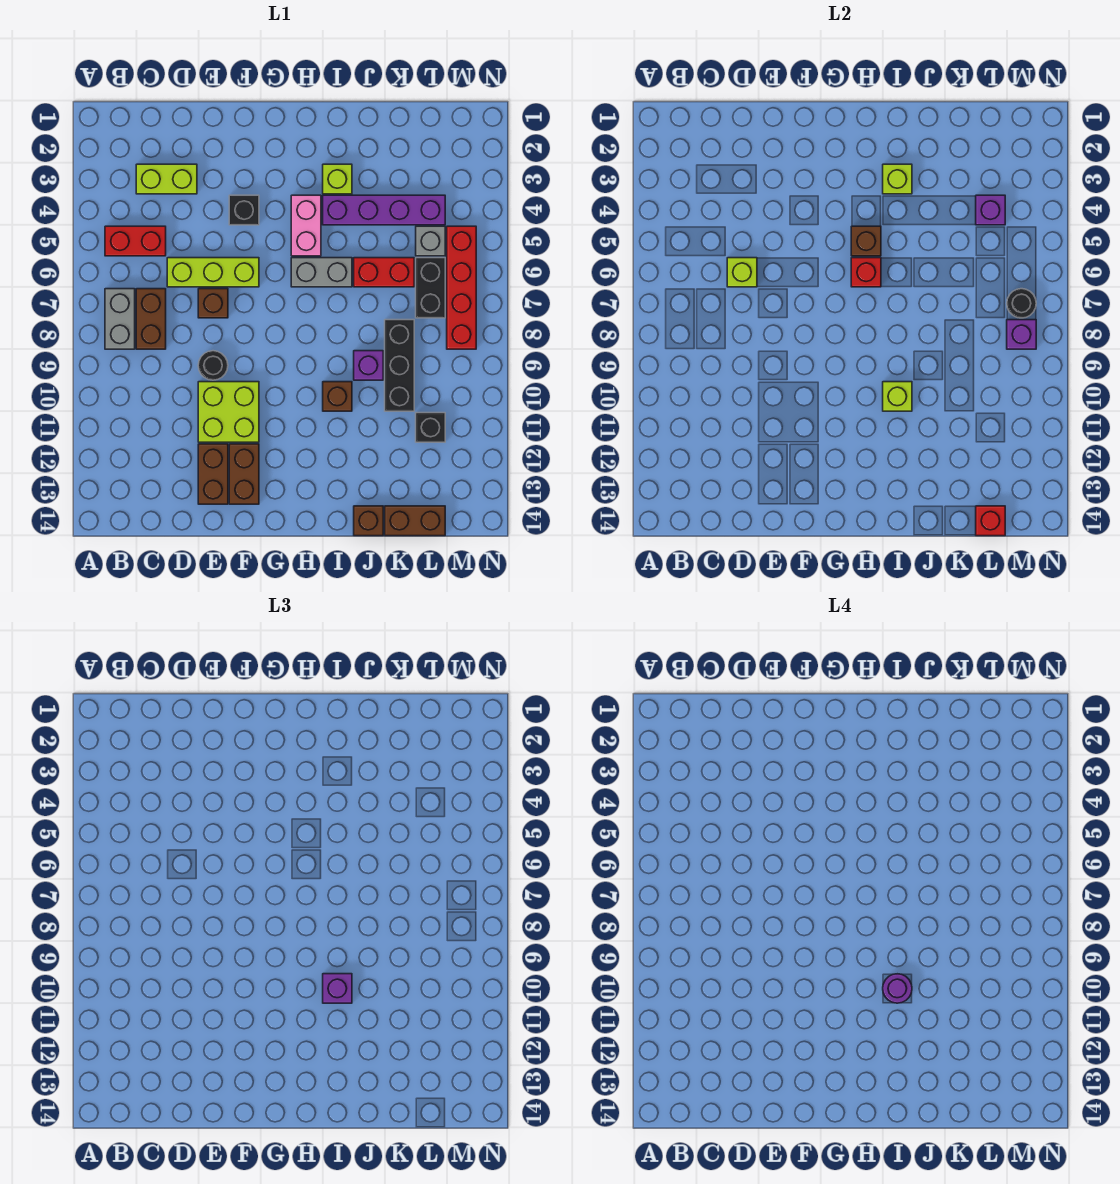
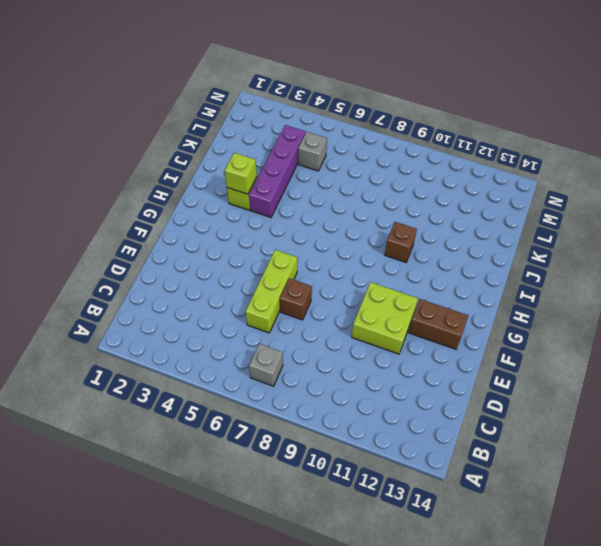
grey brick B7 level 1 -> grey brick B7:B8 level 1
none -> red brick B5:C5 level 1
none -> lime brick C3:D3 level 1
none -> brown brick C7:C8 level 1
none -> black round brick E9 level 1

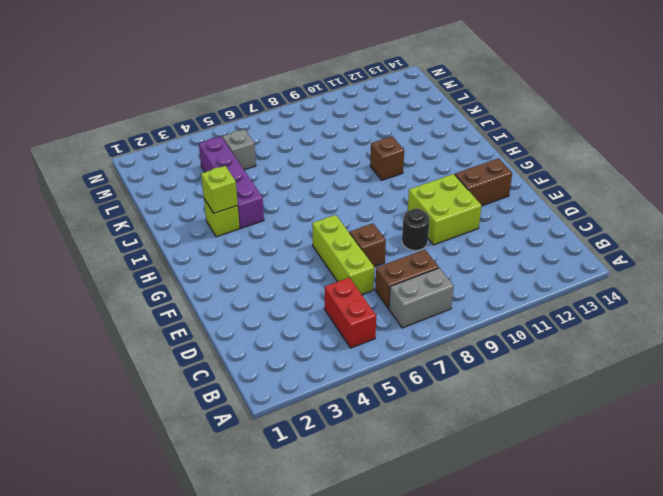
none -> lime brick C3:D3 level 1
none -> brown brick E12:E13 level 1
none -> black brick F4 level 1
none -> pink brick H4:H5 level 1

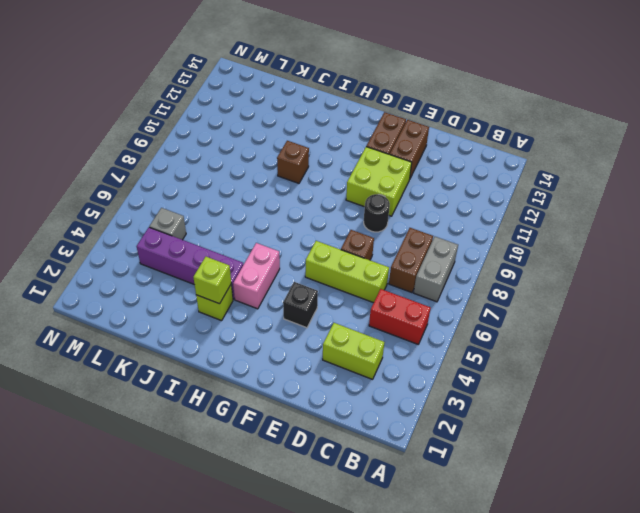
none -> grey brick H6:I6 level 1
none -> red brick J6:K6 level 1
none -> purple brick J9 level 1
none -> brown brick J14 level 1

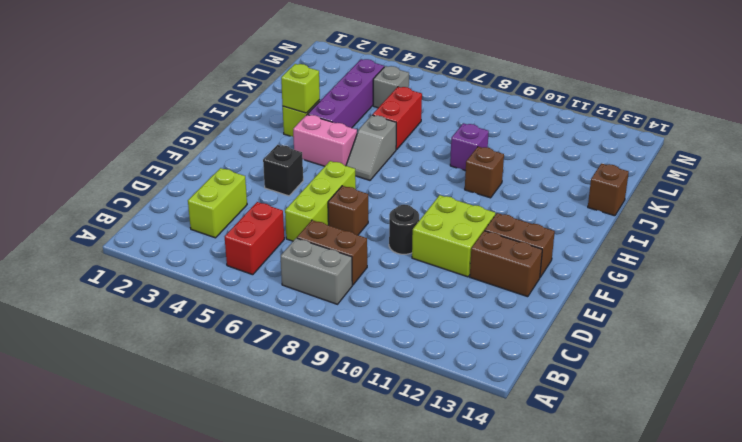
grey slope H6:I6 level 1 top I -> grey brick H6:I6 level 1
none -> black brick K8:K10 level 1
none -> brown brick K14:L14 level 1
none -> black brick L6:L7 level 1
none -> black brick L11 level 1

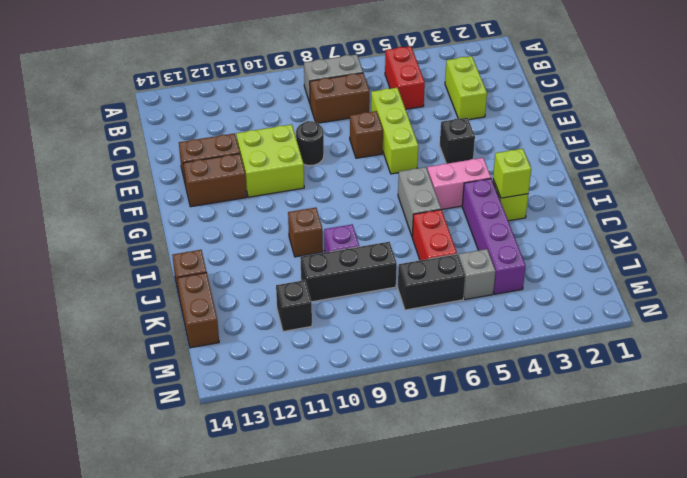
none -> red brick M5:M8 level 1
none -> lime brick D6 level 2
none -> brown brick H5 level 2
none -> red brick H6 level 2

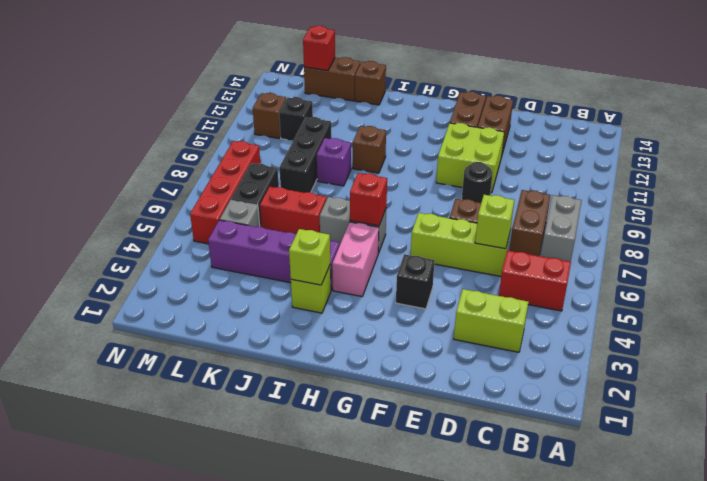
brown brick M11 level 1 -> brown brick H5 level 2
none -> lime brick I10 level 2
none -> purple brick L4 level 2
none -> black round brick M7 level 2
none -> purple brick M8 level 2

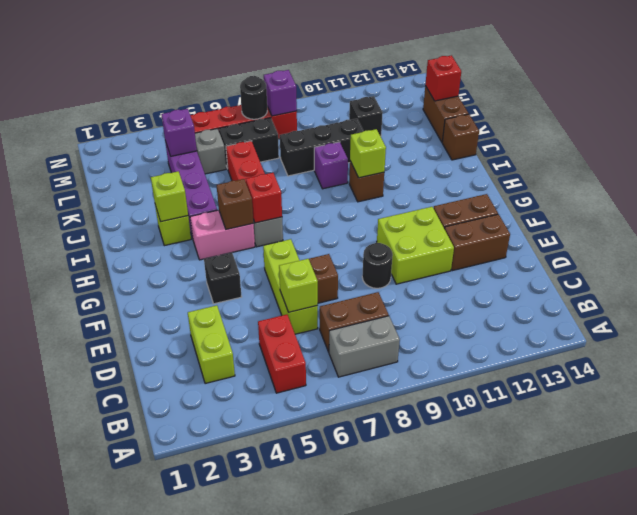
none -> purple brick I10 level 3
none -> purple round brick I10 level 4

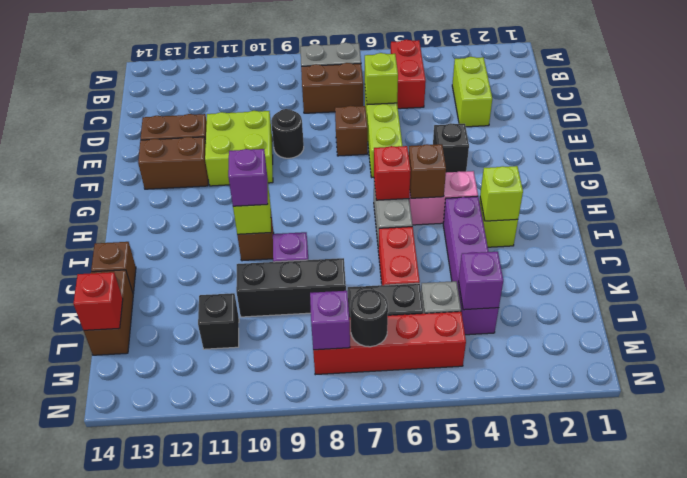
none -> purple round brick I10 level 4

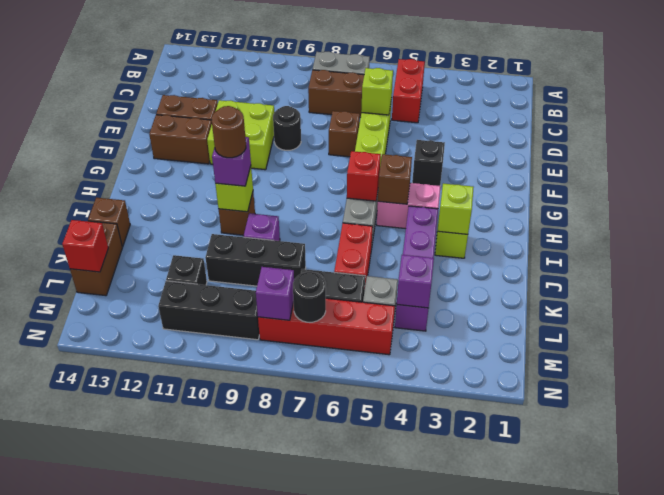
brown round brick I10 level 4 -> purple round brick I10 level 4
black brick M9:M11 level 1 -> none
none -> lime brick C3:D3 level 1

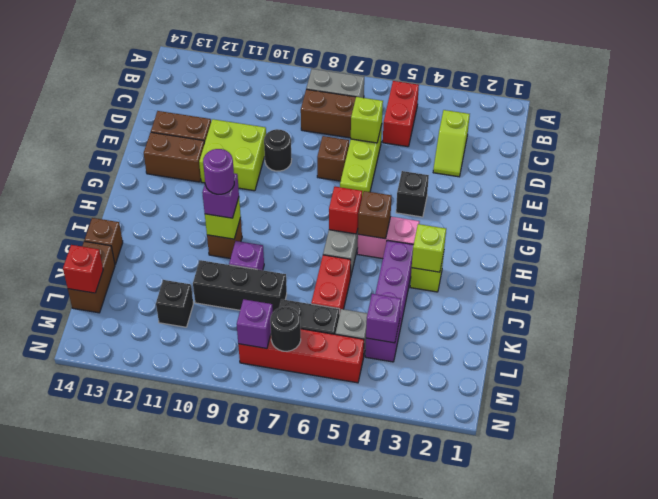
lime slope C3:D3 level 1 top C -> lime brick C3:D3 level 1

